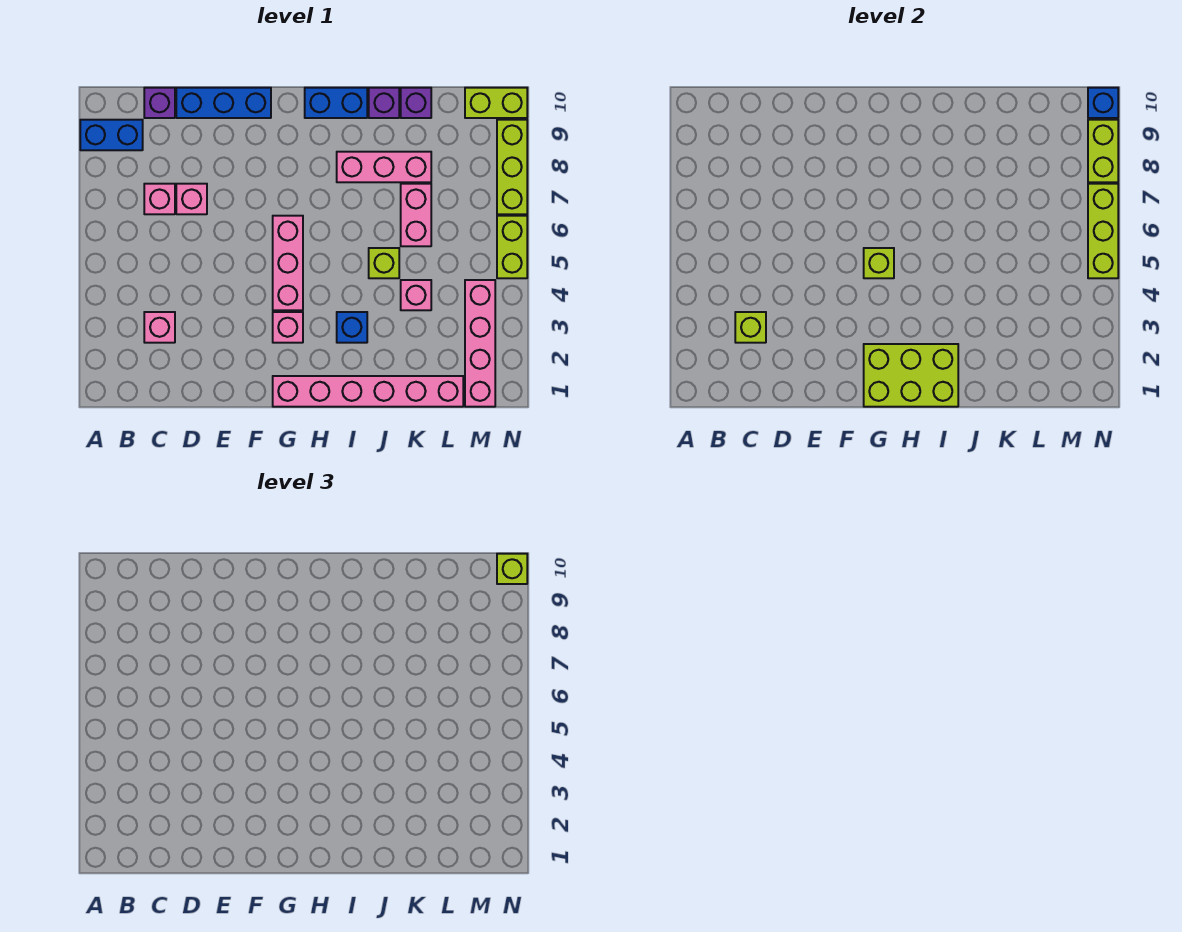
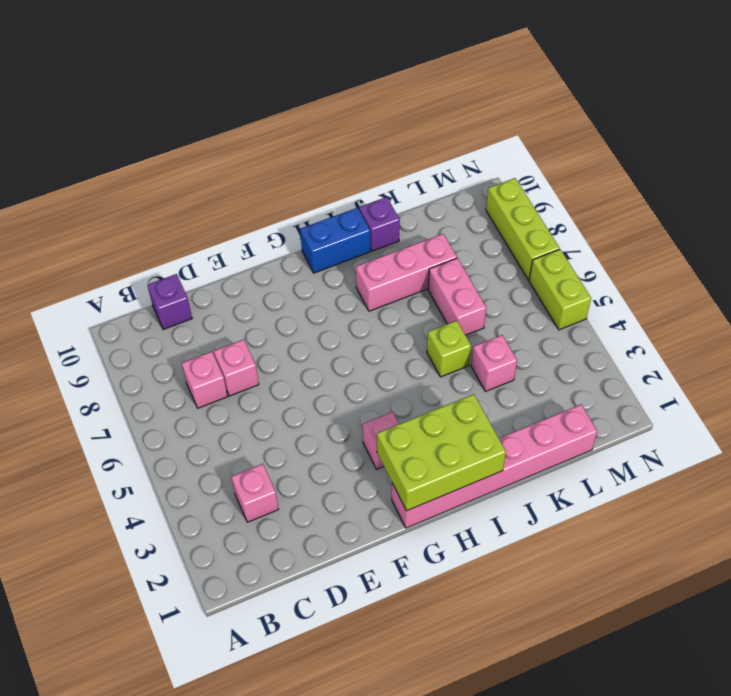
none -> blue brick A9:B9 level 1
none -> blue brick D10:F10 level 1
none -> pink brick G4:G6 level 1

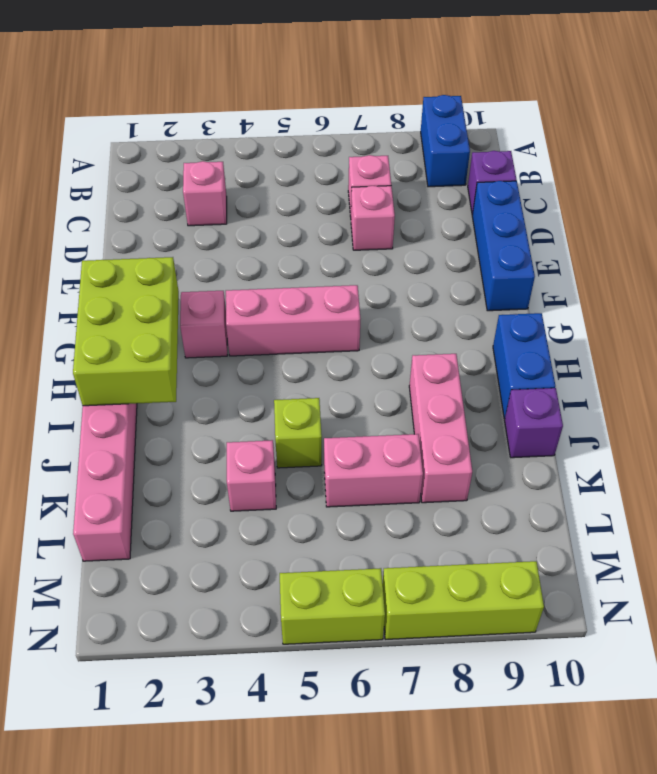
none -> blue brick I3 level 1
none -> purple brick K10 level 1
none -> pink brick M1:M4 level 1

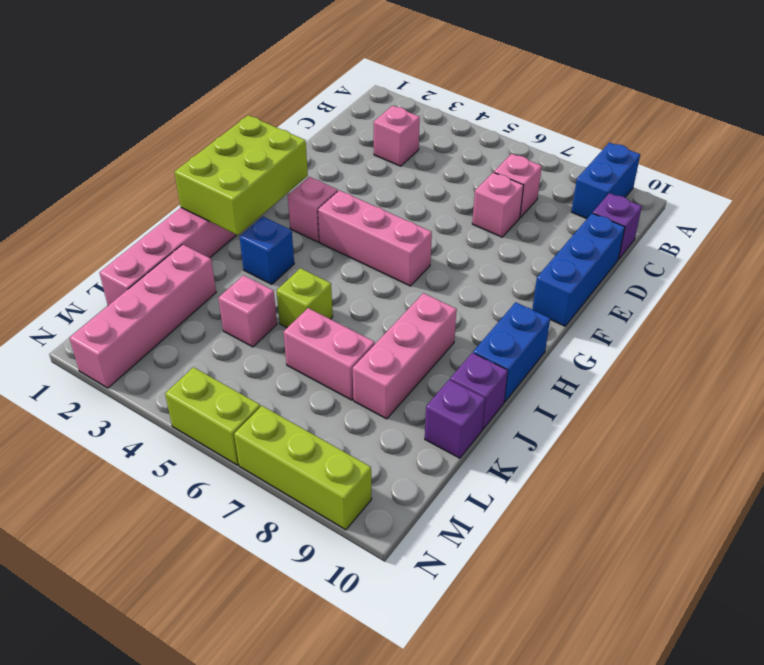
pink brick K2:N2 level 1 -> pink brick M1:M4 level 1
none -> lime brick M10:N10 level 1
none -> lime brick C3 level 2
none -> lime brick G5 level 2

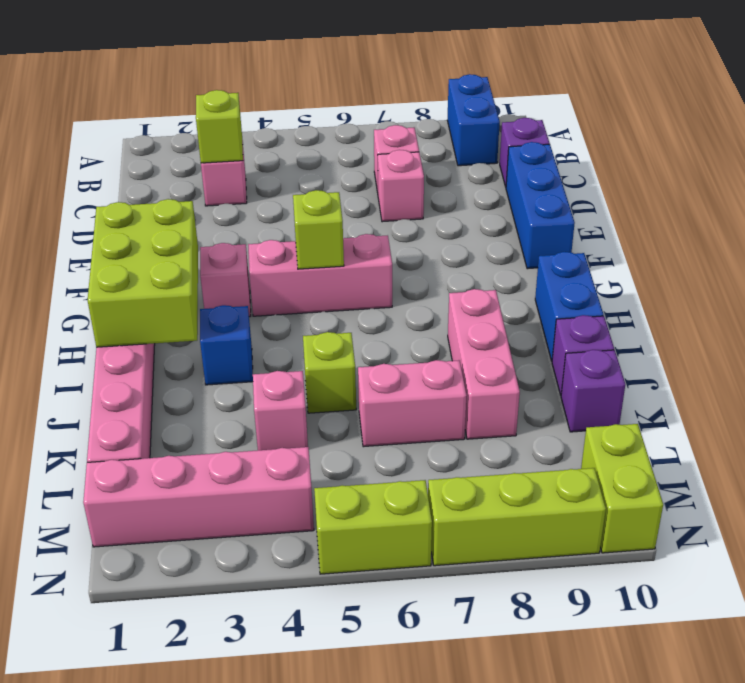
none -> lime brick N5:N7 level 2
none -> lime brick N8:N9 level 2
none -> blue brick N10 level 2

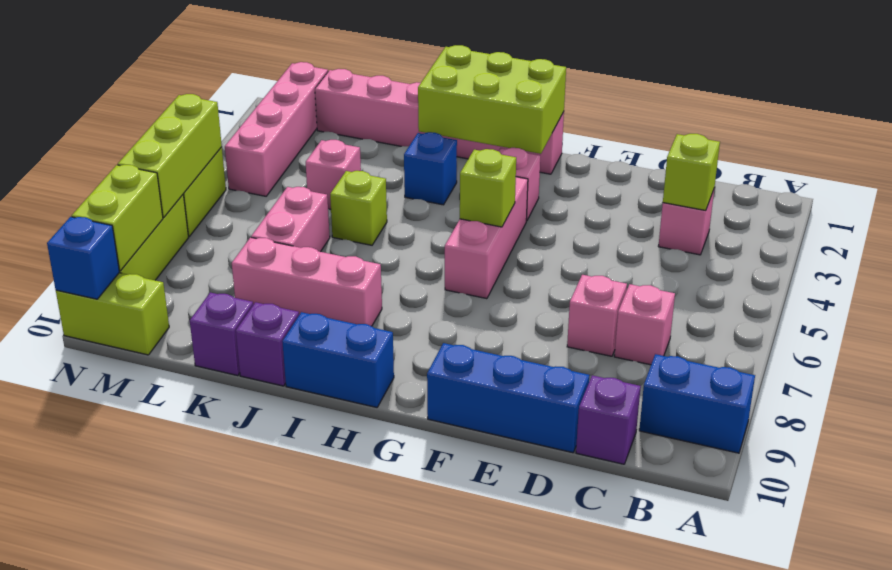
none -> lime brick N10 level 3

